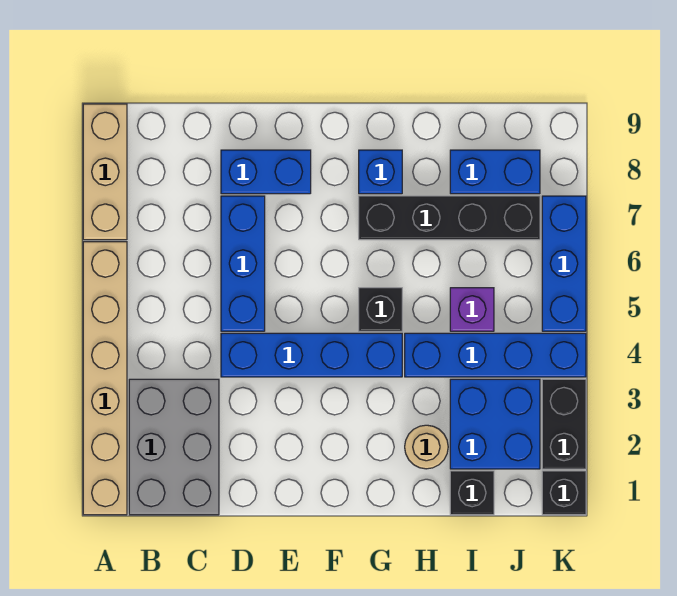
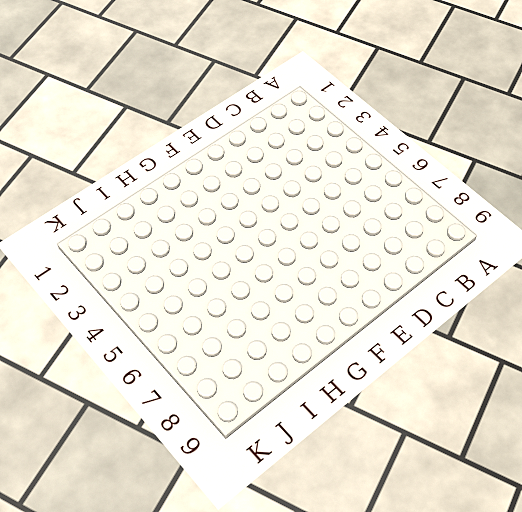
none -> tan brick A1:A6 level 1
none -> tan brick A7:A9 level 1
none -> grey brick B1:C3 level 1

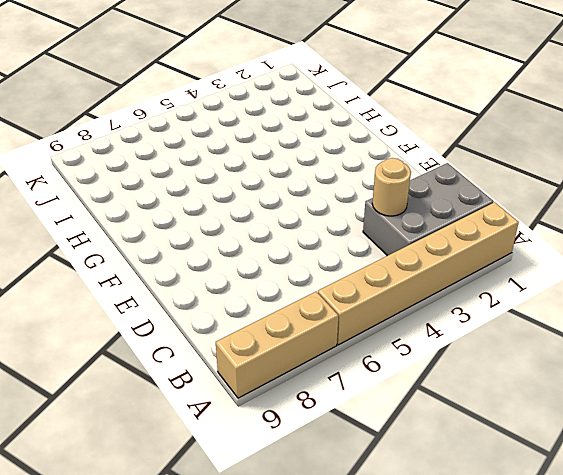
tan round brick C3 level 2 -> tan round brick H2 level 1
none -> blue brick D4:G4 level 1
none -> blue brick D5:D7 level 1
none -> blue brick D8:E8 level 1

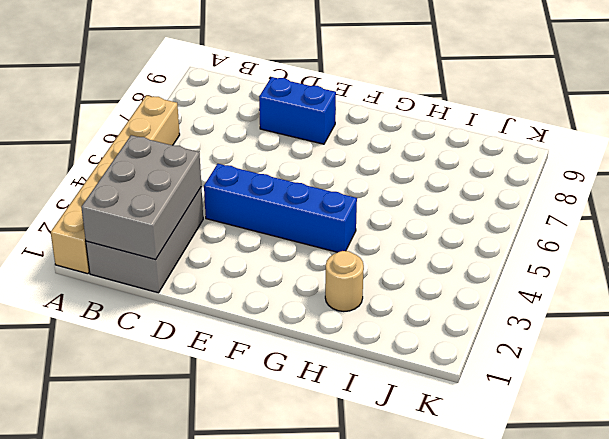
grey brick B1:C3 level 2 -> none
none -> tan brick A7:A9 level 1
none -> blue brick D5:D7 level 1
none -> black brick G5 level 1

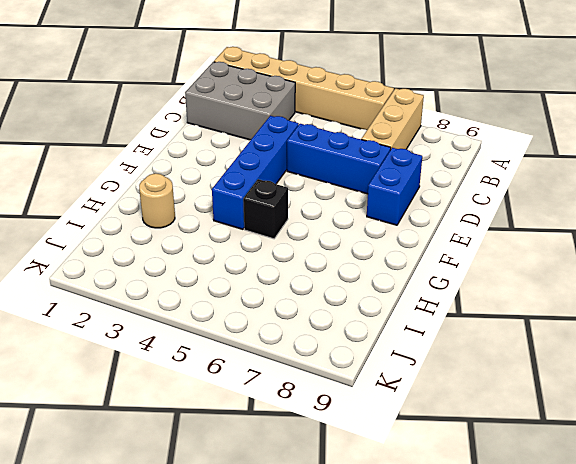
tan brick A7:C7 level 1 -> tan brick A7:A9 level 1
none -> black brick G7:J7 level 1
none -> blue brick G8 level 1
none -> blue brick H4:K4 level 1

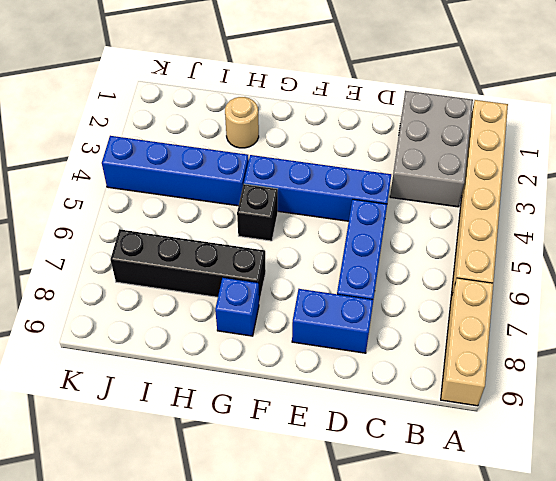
none -> black brick I1 level 1
none -> blue brick I2:J3 level 1
none -> purple brick I5 level 1

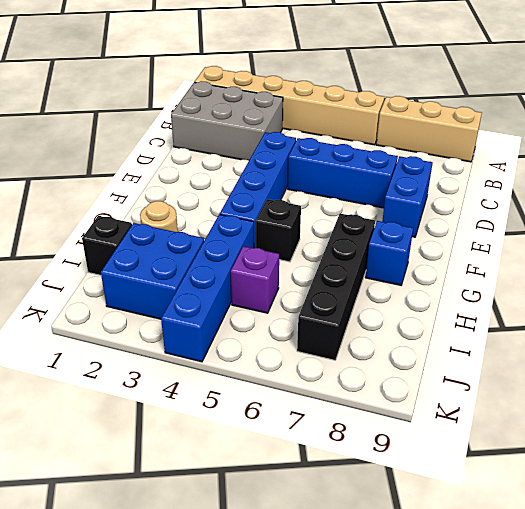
none -> blue brick I8:J8 level 1
none -> black brick K1 level 1
none -> black brick K2:K3 level 1

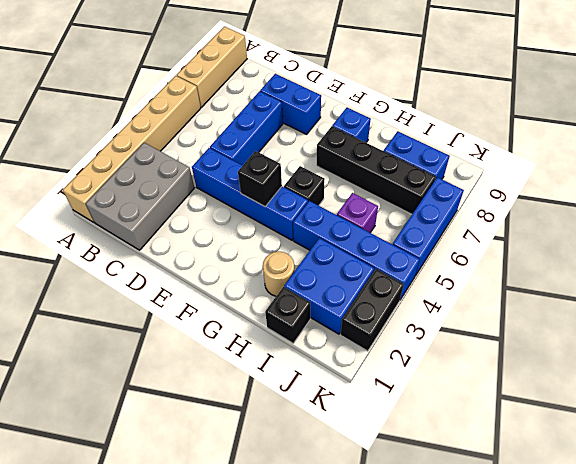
black brick F4 level 2 -> black brick K1 level 1

